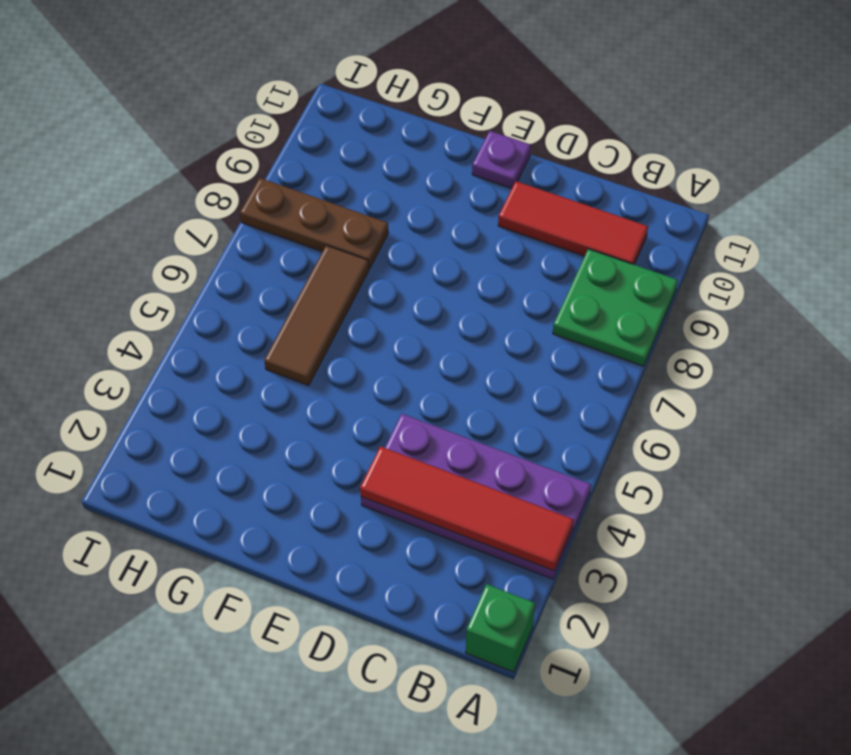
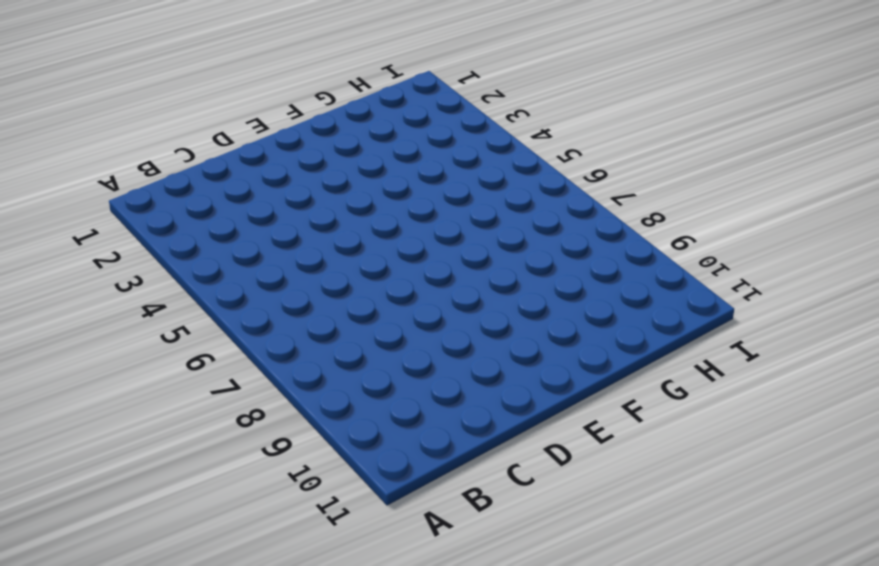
none -> green brick A1 level 1
none -> purple plate A3:D4 level 1

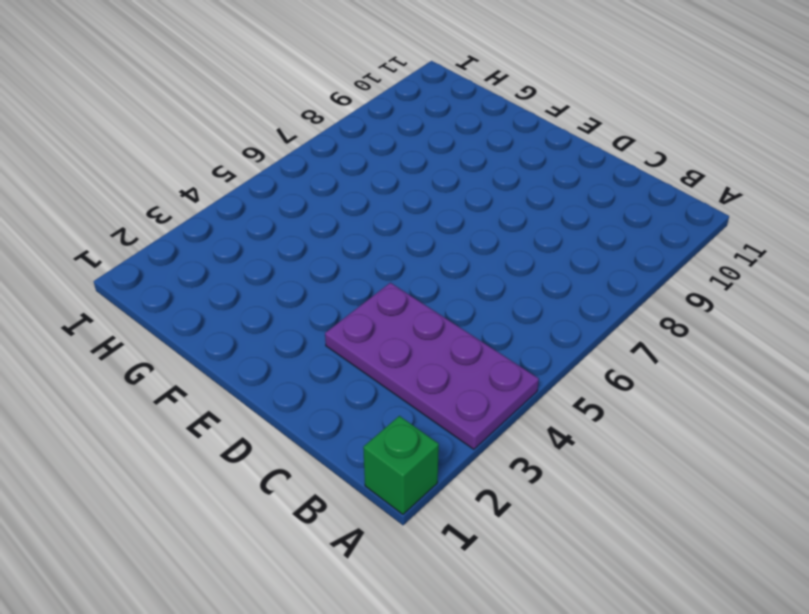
none -> green plate A8:B9 level 1
none -> red tile B10:D10 level 1

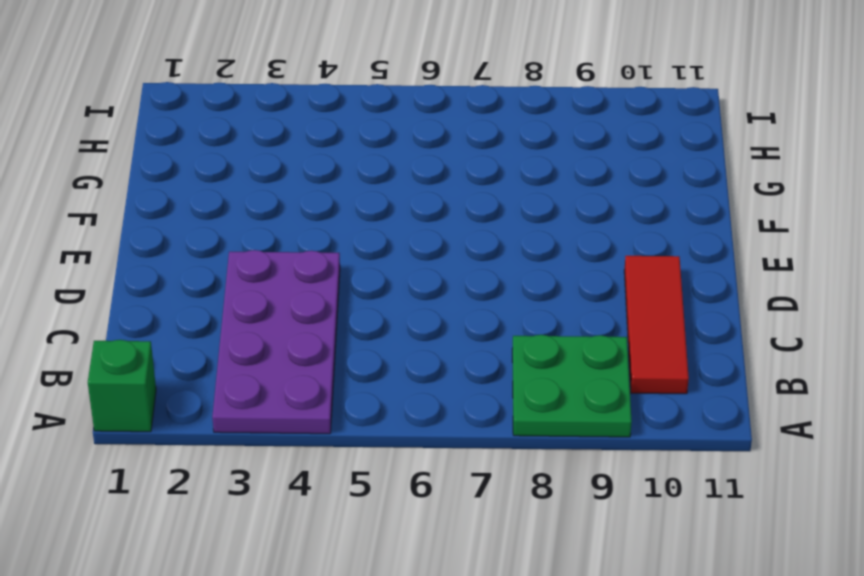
none -> purple plate E11 level 1
none -> brown tile G5:G7 level 1

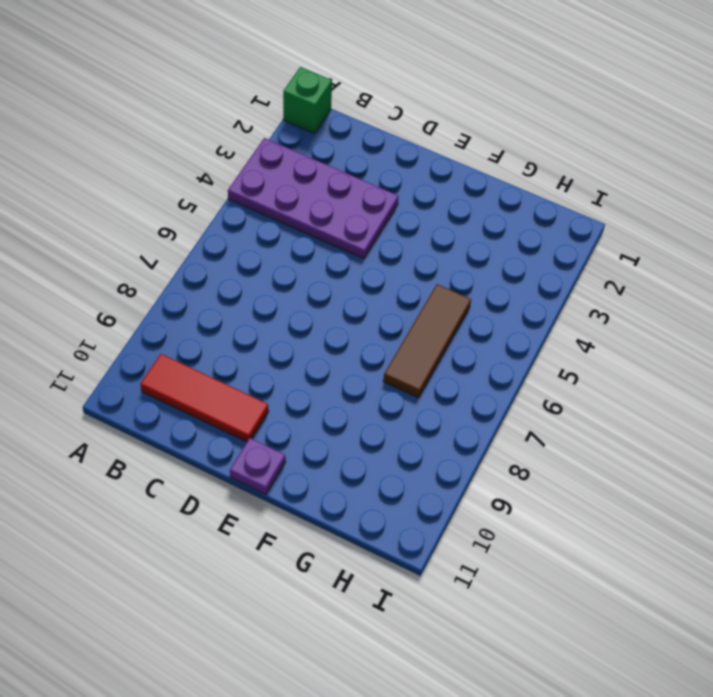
none -> green plate A8:B9 level 1
none -> brown plate G8:I8 level 1

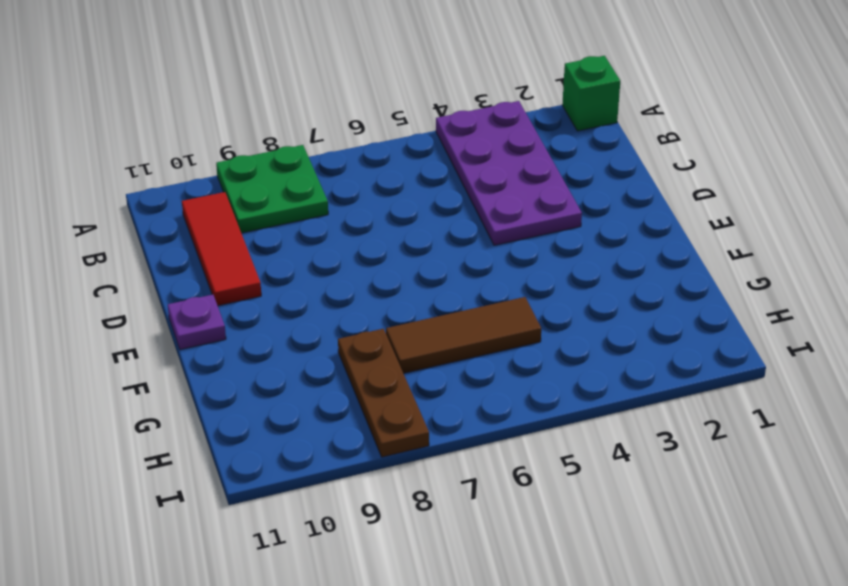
none -> red tile A3:D3 level 2

